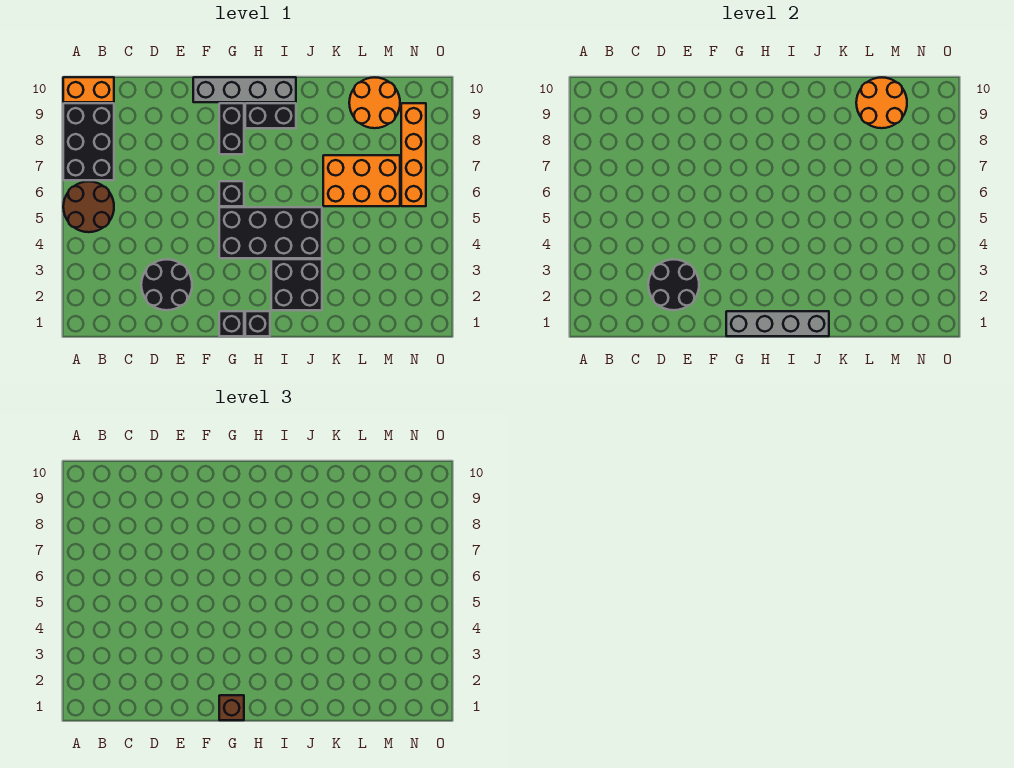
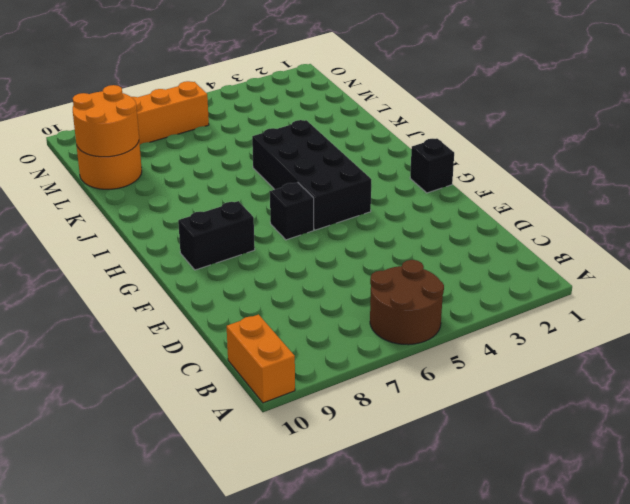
none -> black brick A7:B9 level 1
none -> black round brick D2:E3 level 1
none -> grey brick F10:I10 level 1

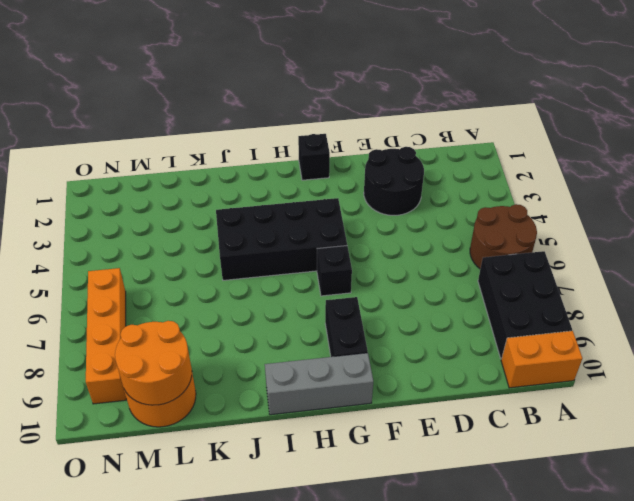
grey brick G10:I10 level 1 -> grey brick F10:I10 level 1
none -> black brick H1 level 1
none -> black brick H9:I9 level 1
none -> black brick I2:J3 level 1

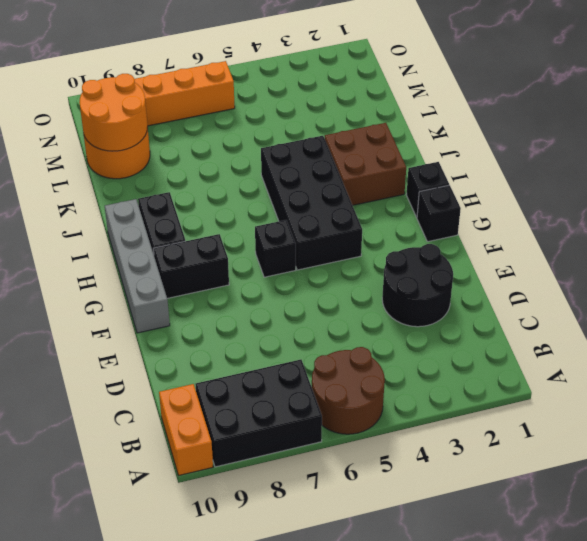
brown brick I2:J3 level 1 -> black brick I2:J3 level 1
none -> orange brick K6:M7 level 1
none -> black round brick D2:E3 level 2
none -> grey brick G1:J1 level 2

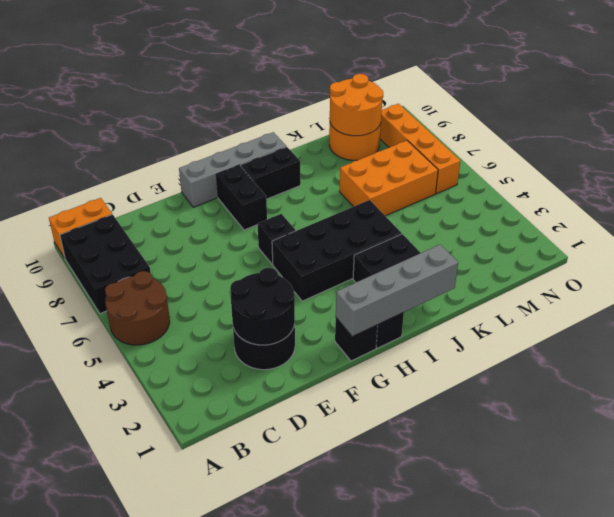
none -> brown brick G1 level 3

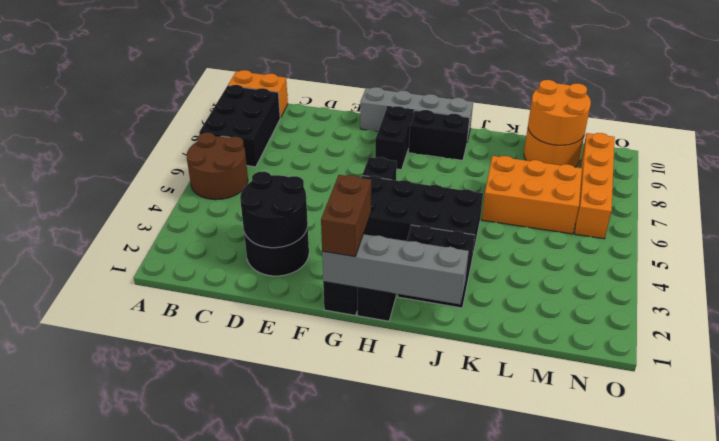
brown brick G1:G2 level 3 -> brown brick G1 level 3

